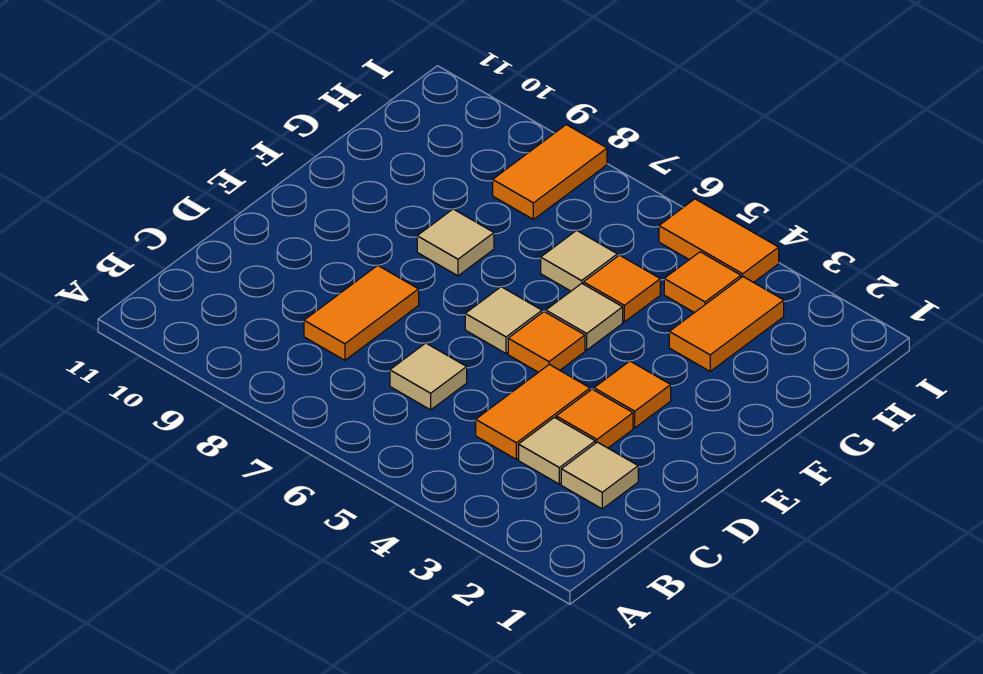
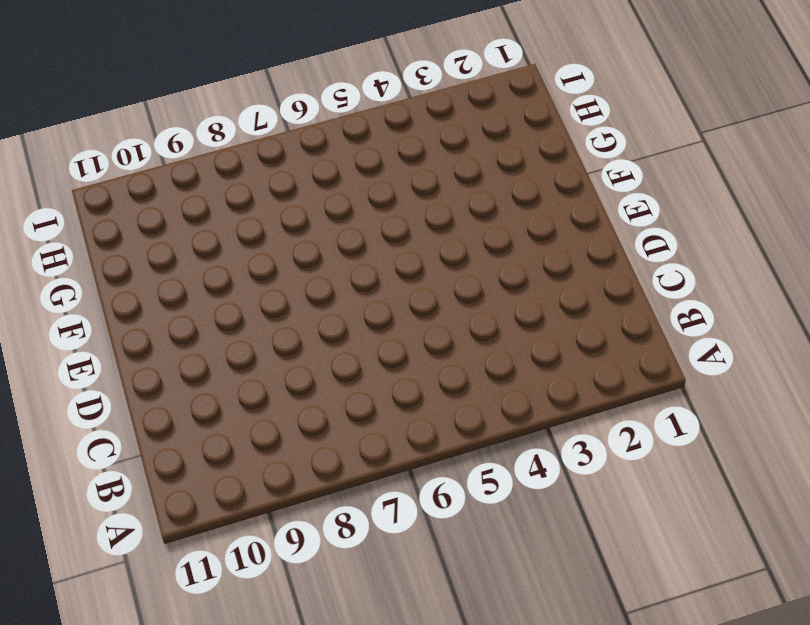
none -> tan tile C2 level 1
none -> tan tile C3 level 1
none -> orange tile C4:D4 level 1

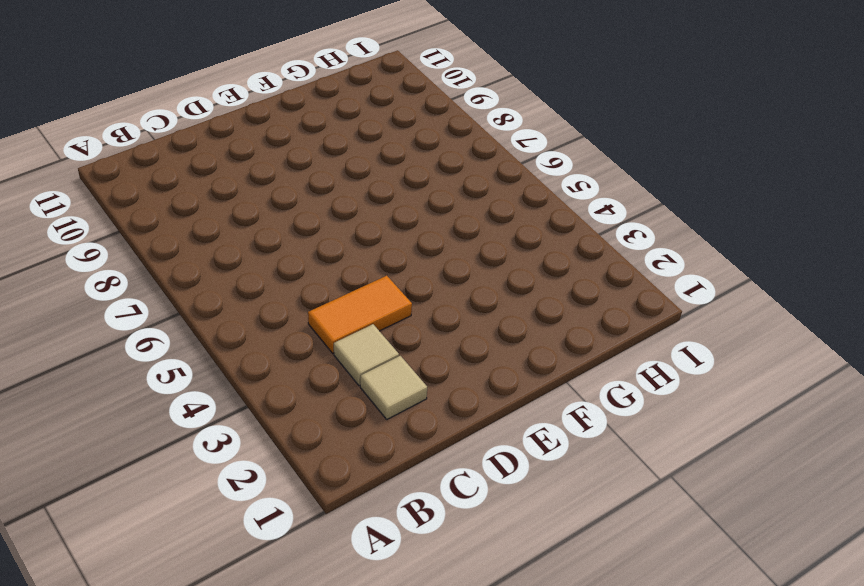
none -> tan tile C6 level 1
none -> orange tile C8:D8 level 1
none -> orange tile D3 level 1

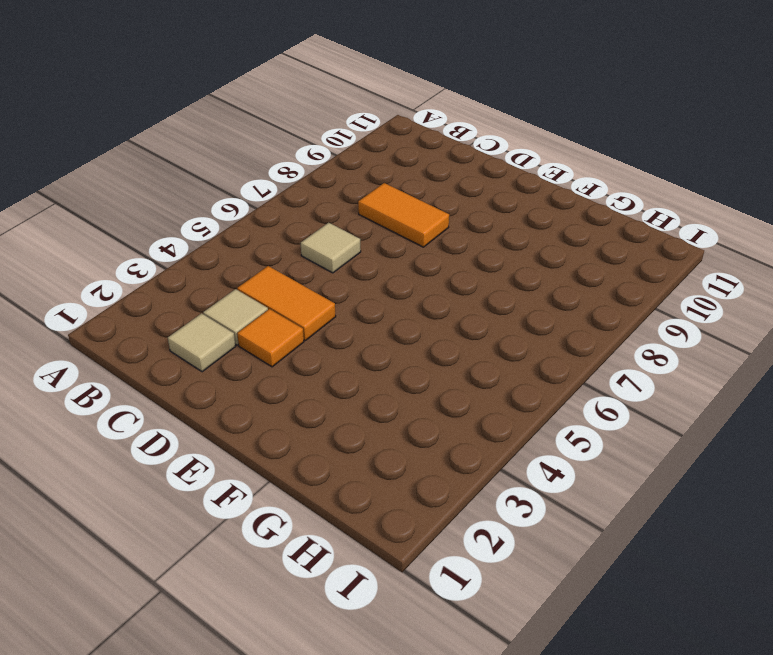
none -> orange tile E3 level 1
none -> orange tile E5 level 1
none -> tan tile E6 level 1

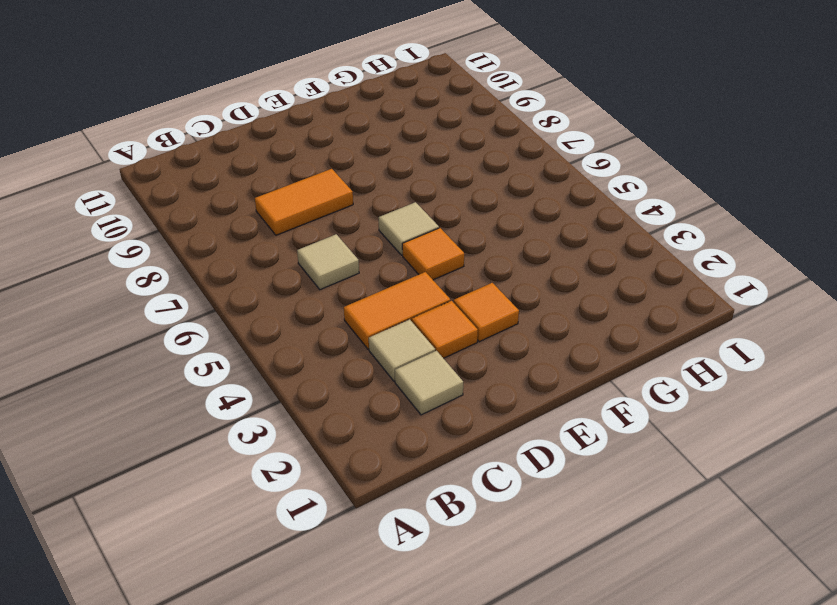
none -> tan tile F5 level 1
none -> tan tile F8 level 1
none -> orange tile G3:H3 level 1

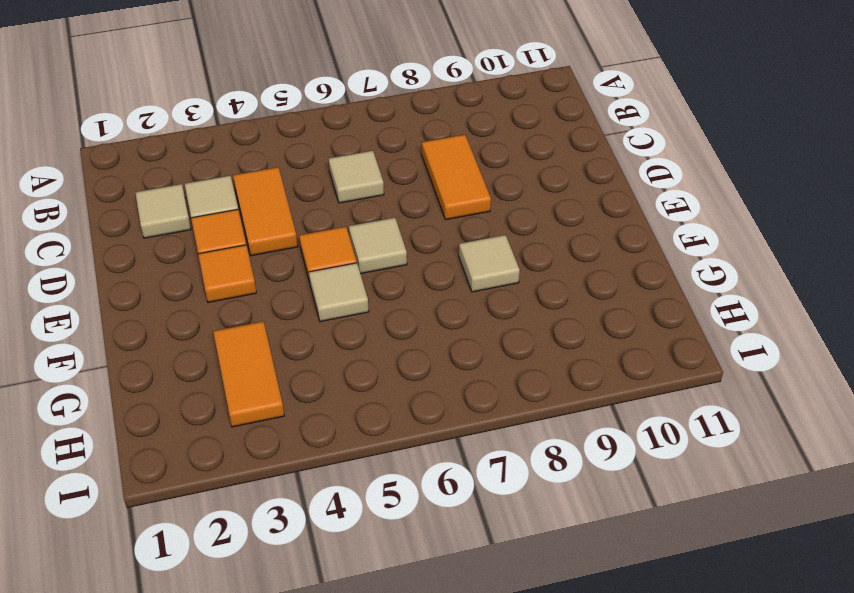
none -> orange tile G5 level 1
none -> tan tile G6 level 1
none -> orange tile H4 level 1

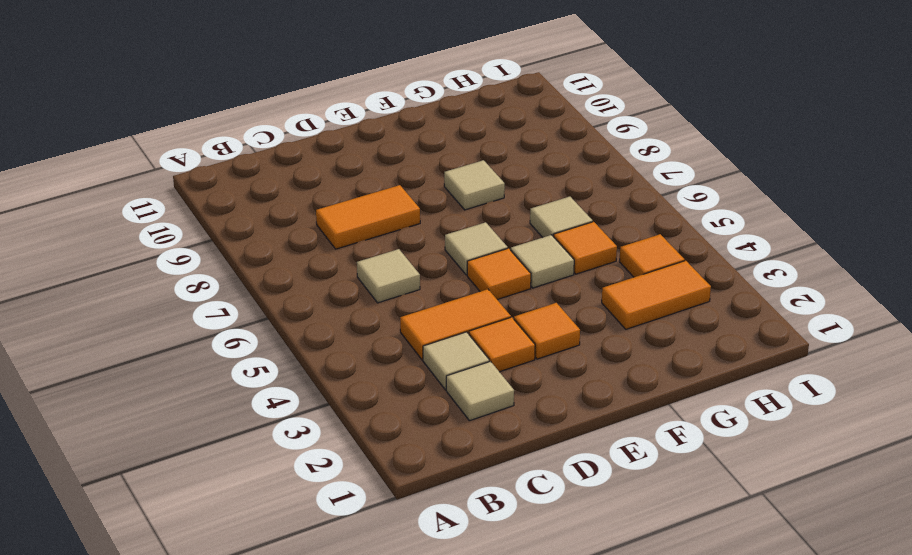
none -> orange tile H8:I8 level 1
none -> orange tile I4:I5 level 1

